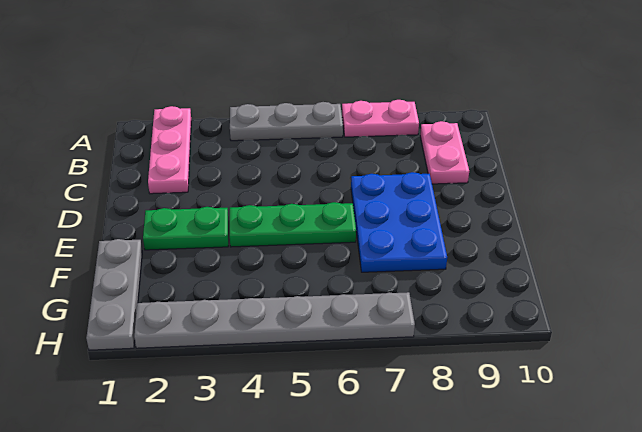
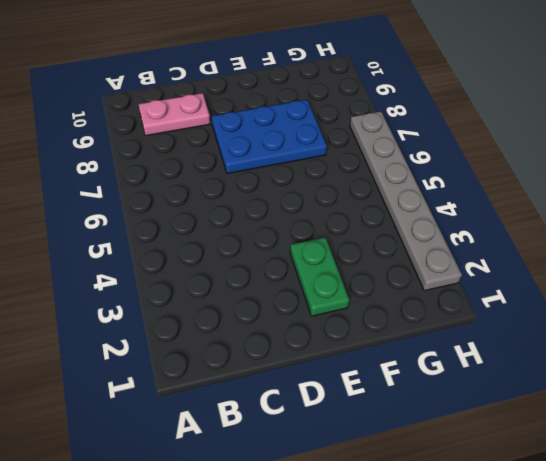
none -> pink plate A2:C2 level 1
none -> grey plate A4:A6 level 1

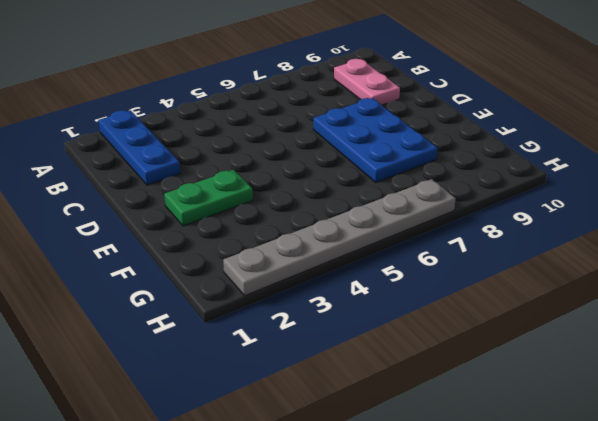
blue plate A2:C2 level 1 -> pink plate A2:C2 level 1
none -> grey plate A4:A6 level 1
none -> pink plate A7:A8 level 1

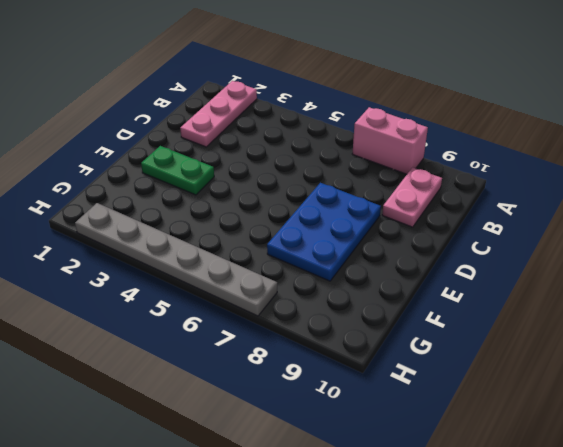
pink brick A7:A8 level 1 -> pink plate A7:A8 level 1
none -> grey plate A4:A6 level 1
none -> green plate E4:E6 level 1

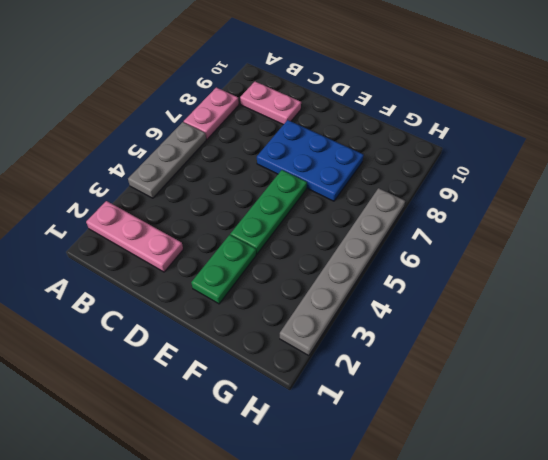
none -> grey plate F1:H1 level 1

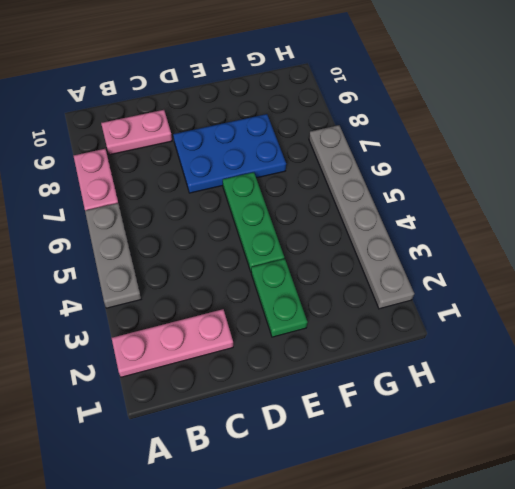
none -> grey plate F1:H1 level 1

